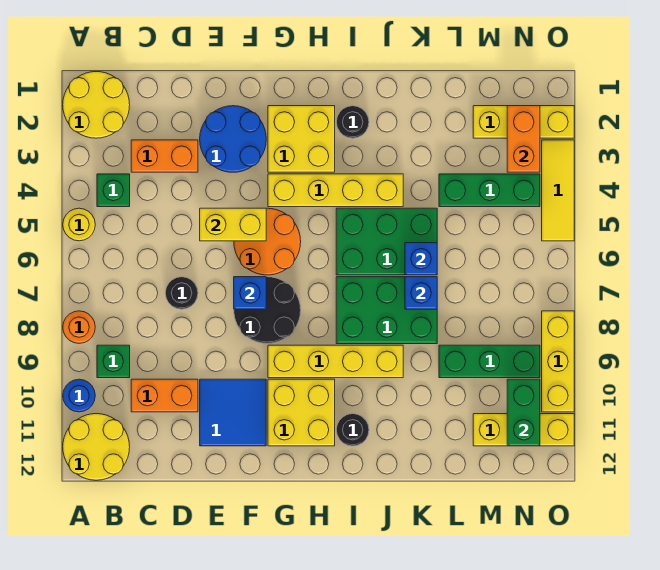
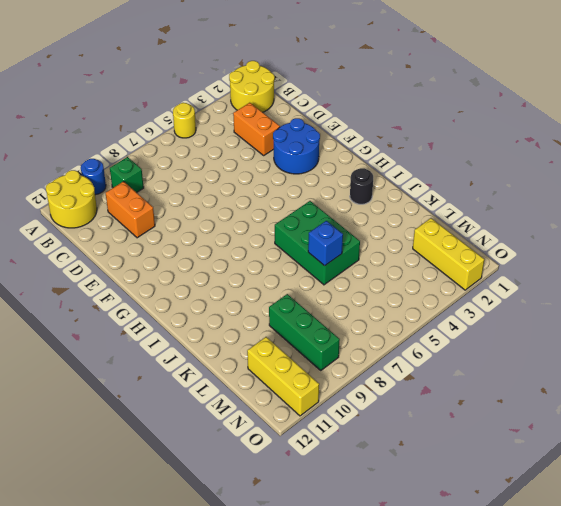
none -> orange round brick A8 level 1
none -> green brick B4 level 1
none -> black round brick D7 level 1
none -> blue tile E10:F11 level 1

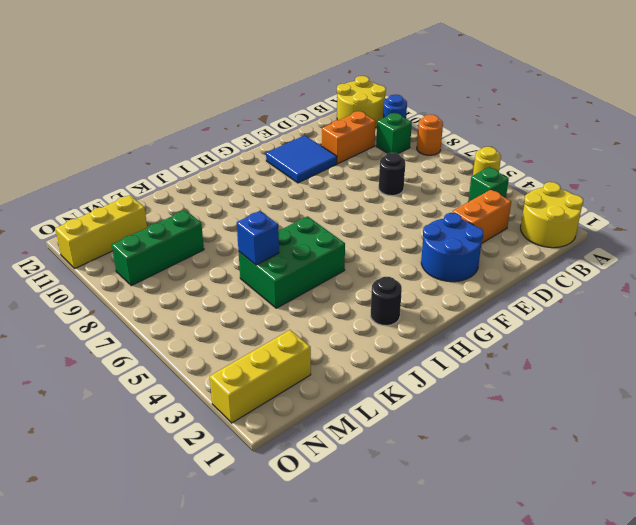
none -> orange round brick F5:G6 level 1
none -> black round brick F7:G8 level 1
none -> yellow brick G2:H3 level 1
none -> yellow brick G4:J4 level 1

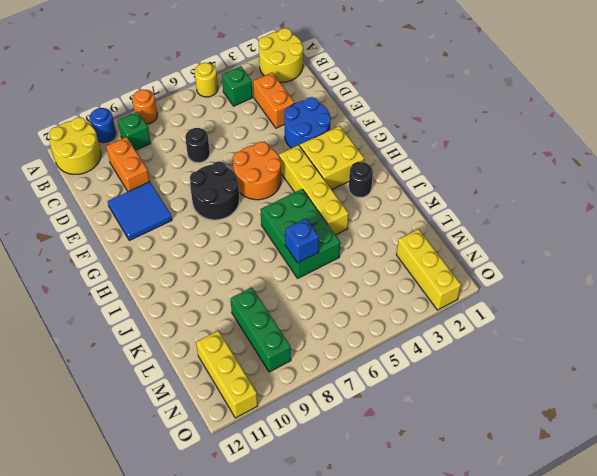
none -> yellow brick G9:J9 level 1
none -> yellow brick G10:H11 level 1
none -> green brick I7:K8 level 1
none -> black round brick I11 level 1

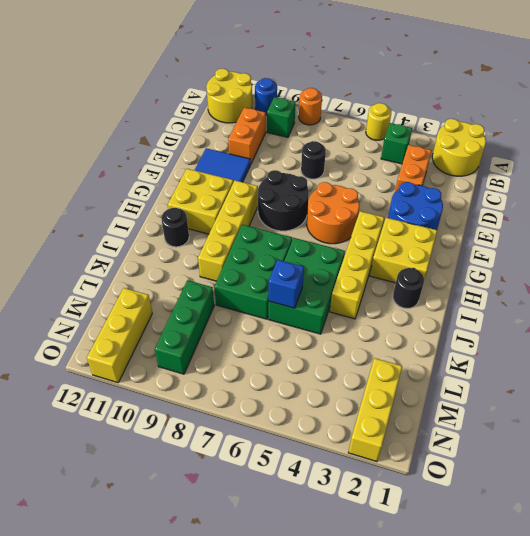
none -> green brick L4:N4 level 1
none -> yellow tile O3:O5 level 1
none -> yellow brick O8:O10 level 1
none -> yellow brick E5:F5 level 2

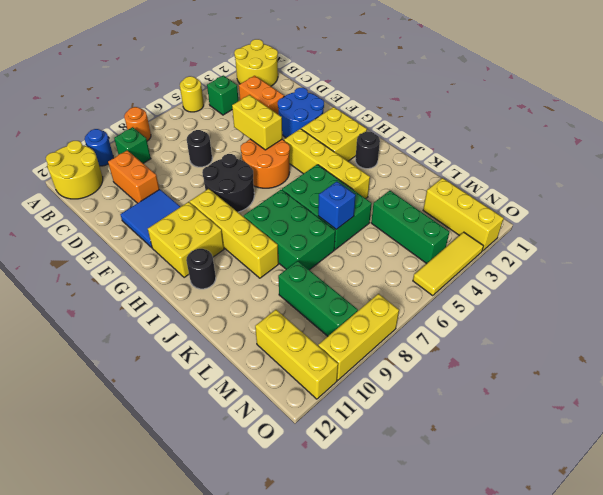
none -> blue brick F7 level 2
none -> blue brick K7 level 2
none -> orange brick N2:N3 level 2
none -> green brick N10:N11 level 2

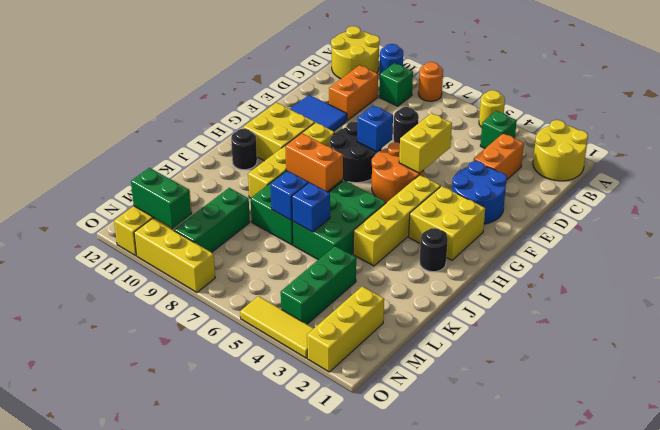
orange brick I7:I8 level 2 -> orange brick N2:N3 level 2

